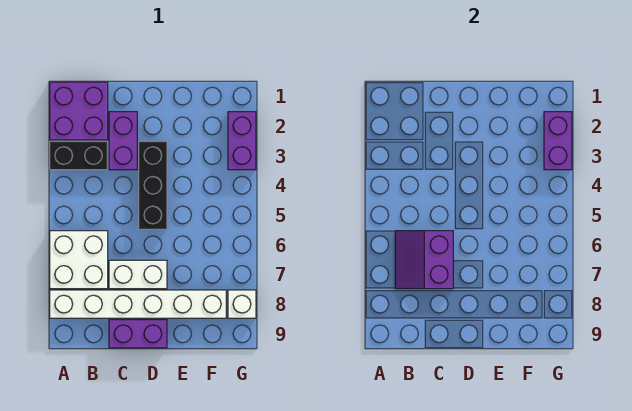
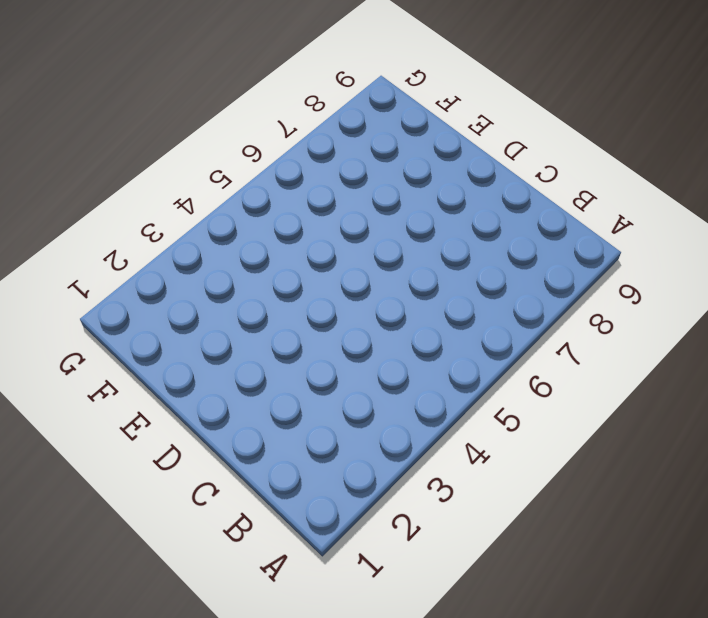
none -> purple brick A1:B2 level 1
none -> black brick A3:B3 level 1
none -> white brick A6:B7 level 1

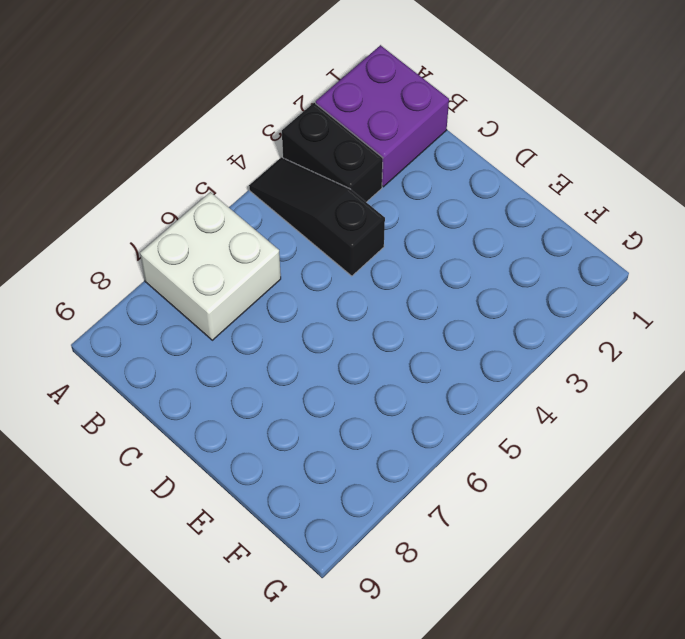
black slope A4:C4 level 1 top C -> none
none -> white brick A8:F8 level 1
none -> purple brick C2:C3 level 1
none -> white brick C7:D7 level 1

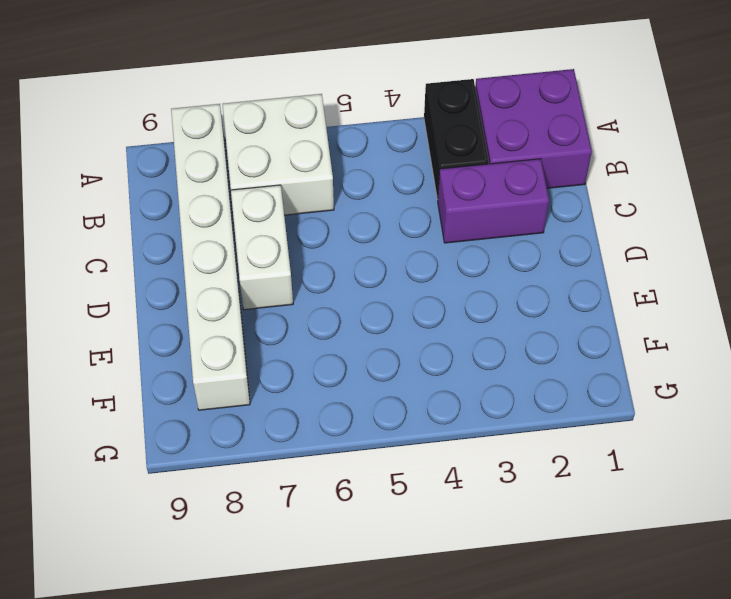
none -> purple brick C9:D9 level 1
none -> black brick D3:D5 level 1
none -> purple brick G2:G3 level 1

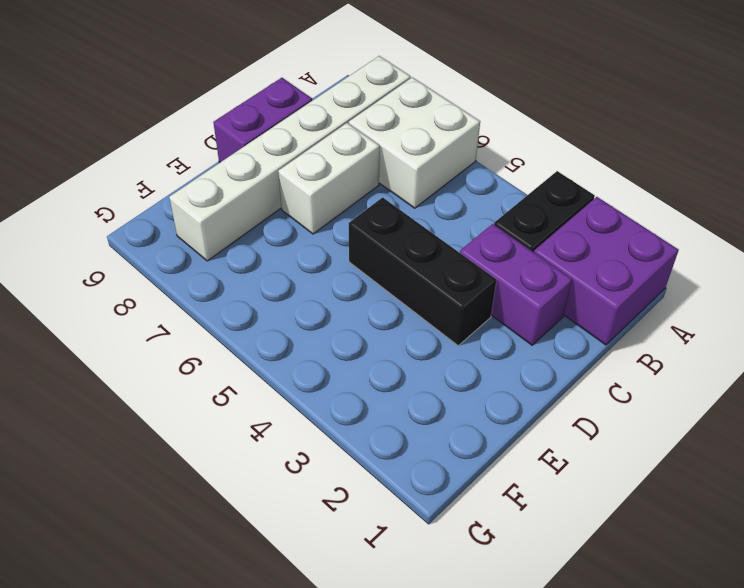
none -> purple brick G2:G3 level 1
none -> white brick G8 level 1
none -> purple slope B6:C7 level 2 top C

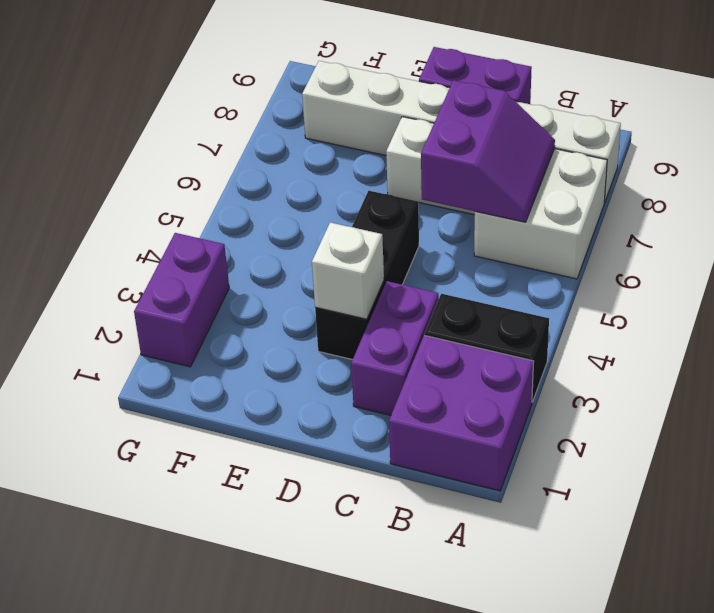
white brick D3 level 2 -> white brick G8 level 1
none -> purple brick G2:G3 level 2

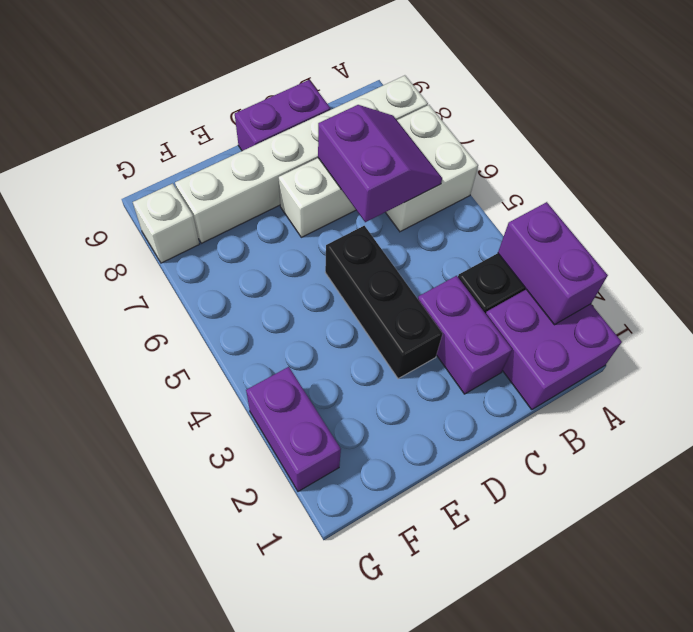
purple brick A2:A3 level 2 -> purple brick G2:G3 level 2

